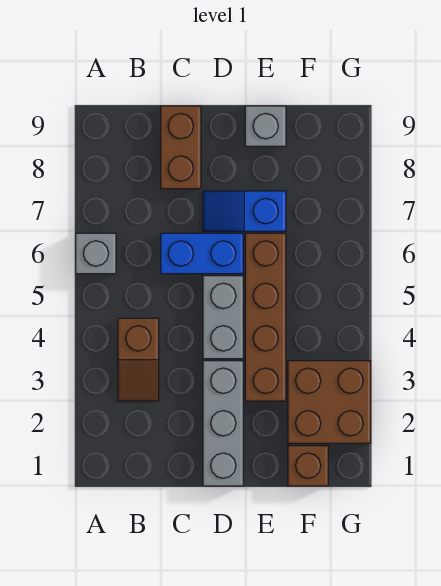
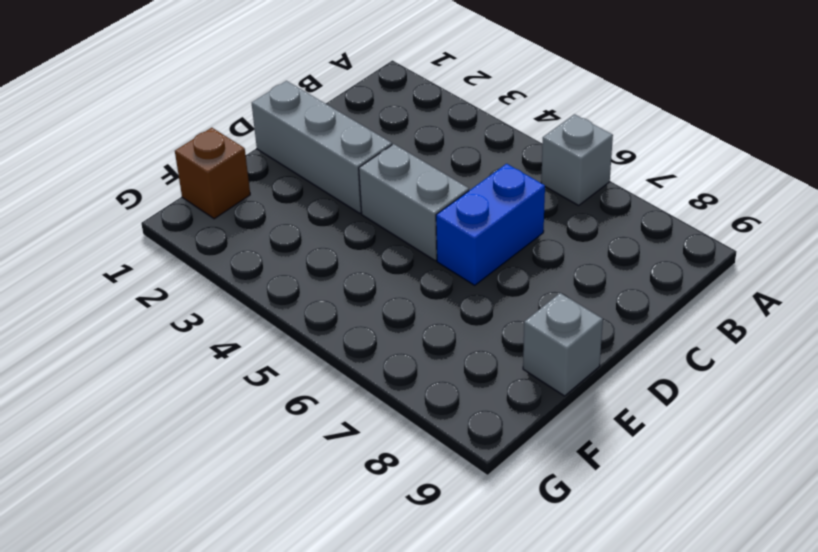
none -> brown slope B3:B4 level 1 top 4
none -> brown brick C8:C9 level 1

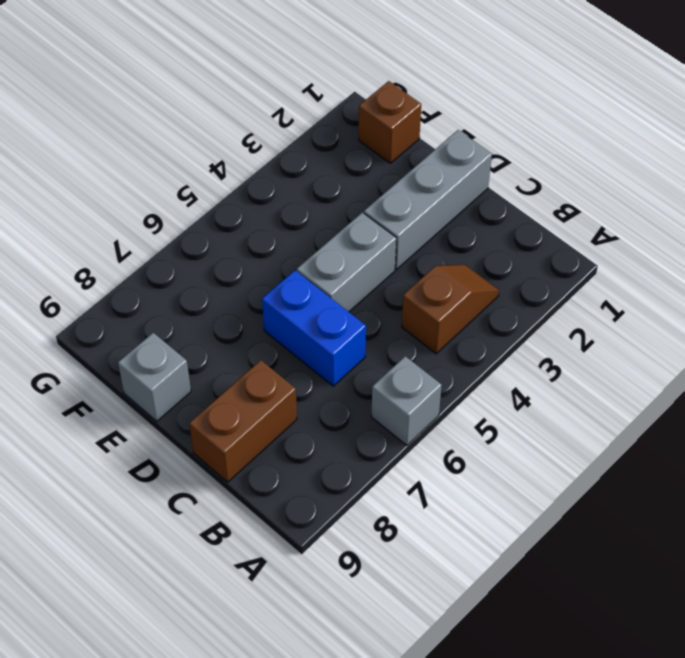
none -> blue slope D7:E7 level 1 top E
none -> brown brick E3:E6 level 1

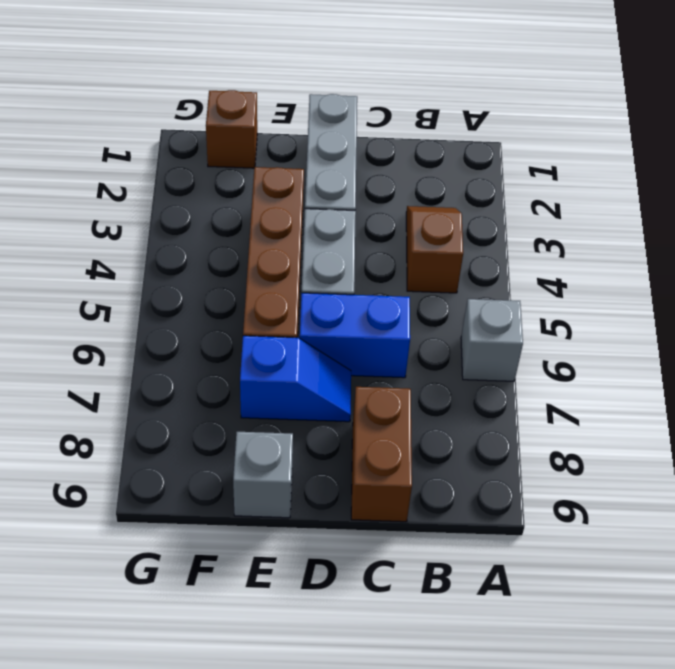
none -> brown brick F2:G3 level 1

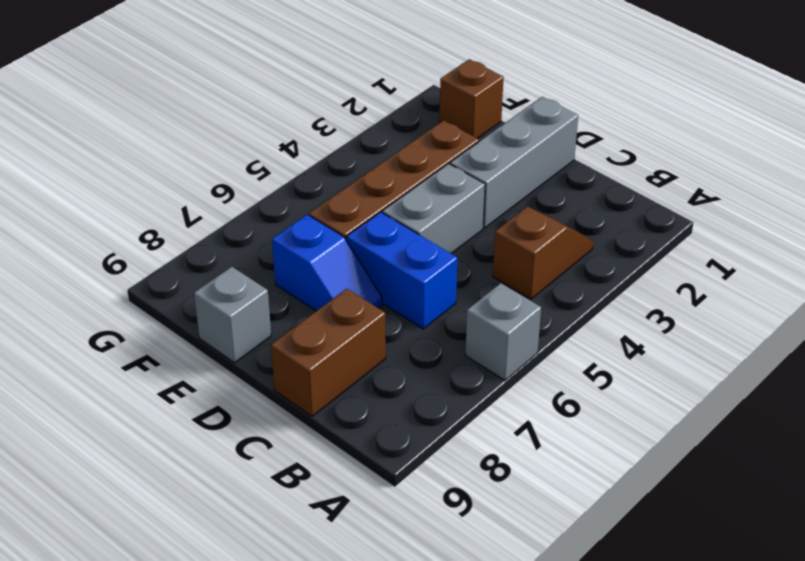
none -> brown brick F2:G3 level 1

